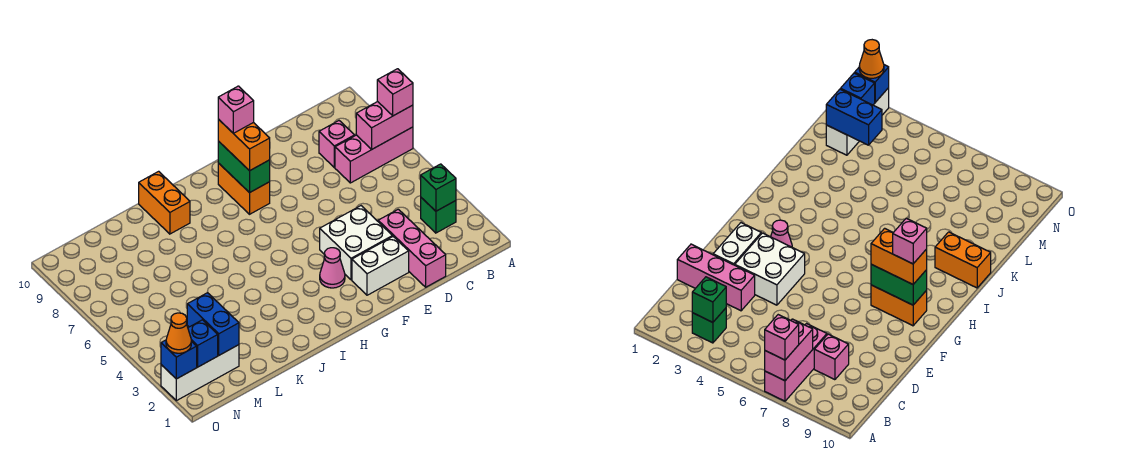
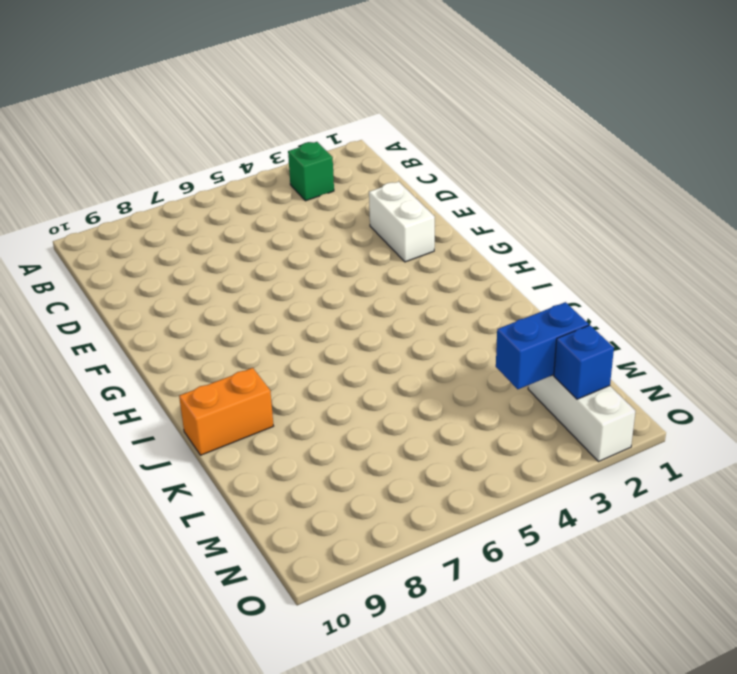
none -> pink brick A7:C7 level 1
none -> pink brick C8 level 1
none -> pink brick D1:D3 level 1

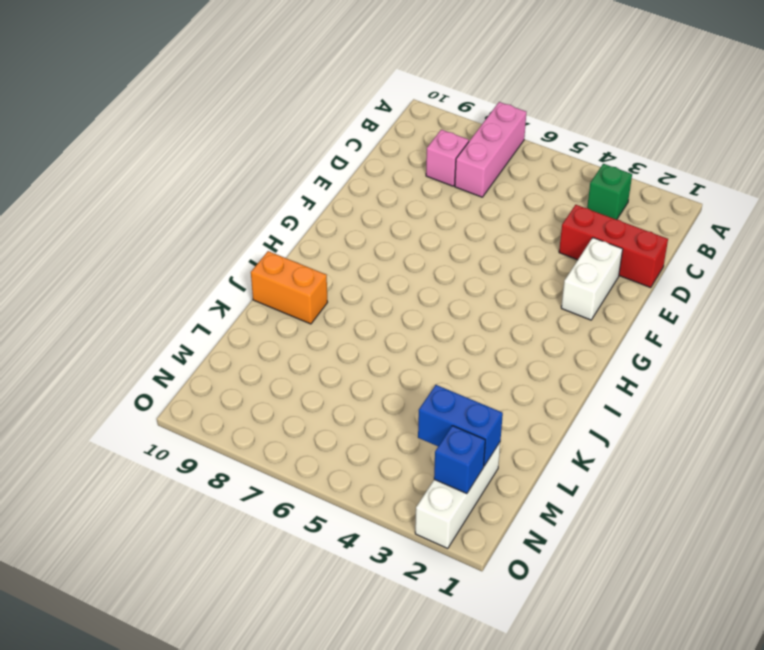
red brick D1:D3 level 1 -> pink brick D1:D3 level 1
none -> white brick E3:F4 level 1
none -> pink cone G3 level 1
none -> orange brick G8:G9 level 1

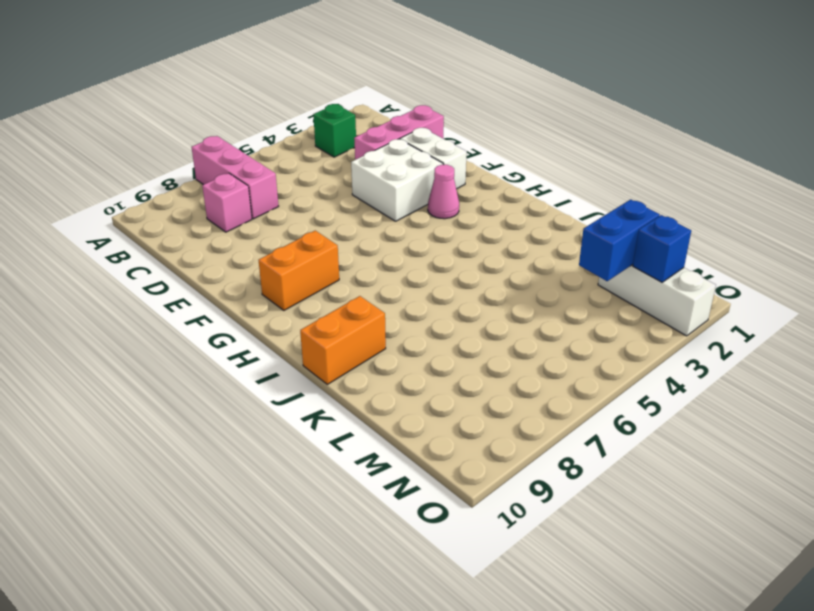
none -> pink brick A7:B7 level 2
none -> green brick B3 level 2
none -> green brick G8:G9 level 2

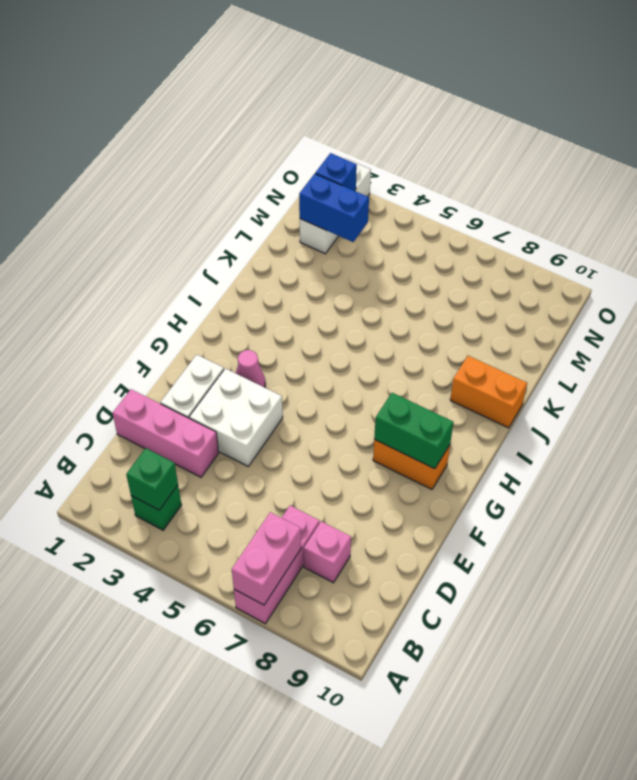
none -> blue brick O2 level 2
none -> pink brick A7 level 3
none -> orange brick G8:G9 level 3

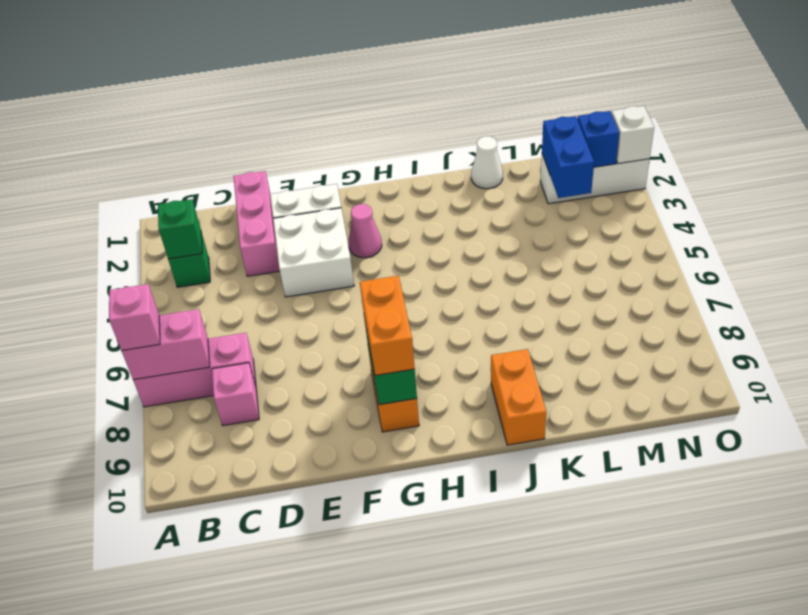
white cone K1 level 1 -> none
white brick O2 level 2 -> blue brick O2 level 2
none -> orange cone O2 level 3
none -> pink brick G9 level 4

